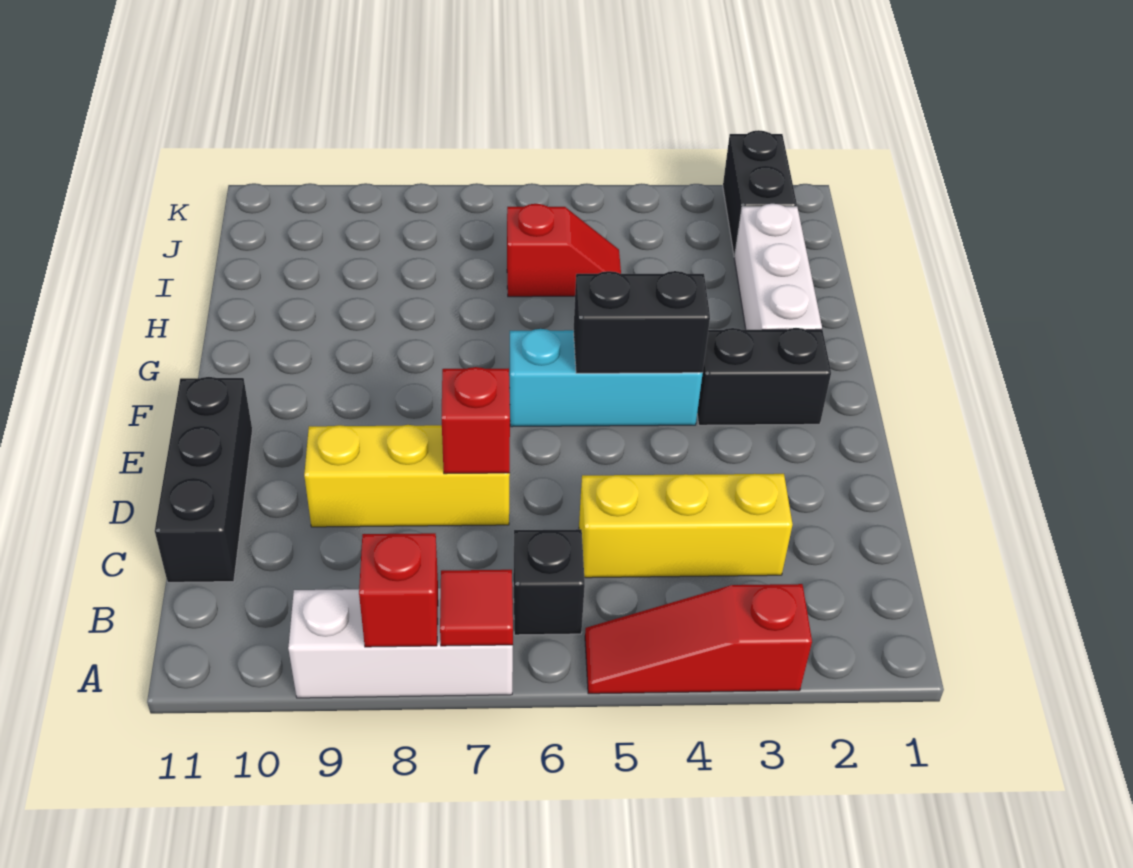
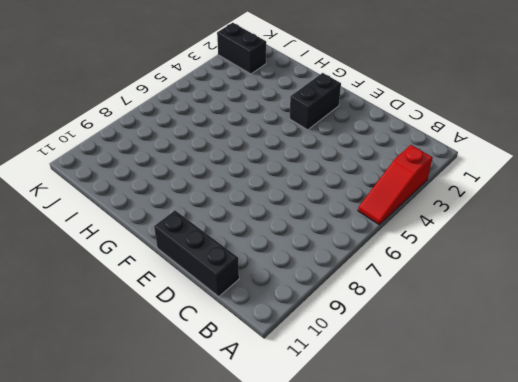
none -> white brick A7:A9 level 1
none -> black brick B6 level 1
none -> yellow brick C3:C5 level 1

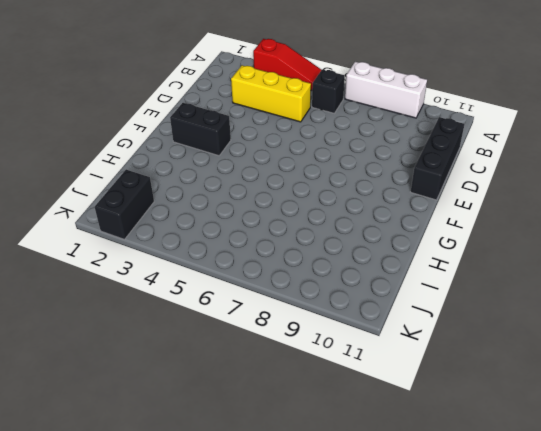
none -> yellow brick D7:D9 level 1
none -> cyan brick F4:F6 level 1
none -> white brick G2:I2 level 1

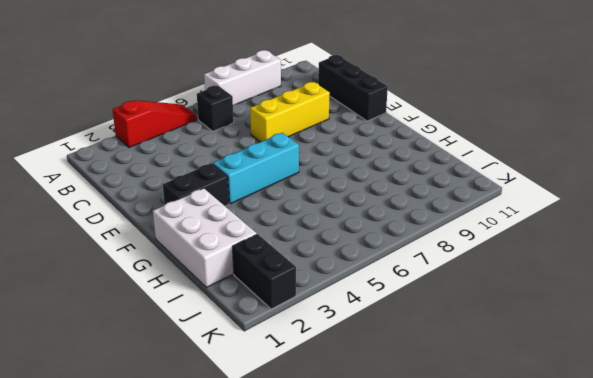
white brick G1:I2 level 1 -> white brick G2:I2 level 1
none -> yellow brick C3:C5 level 1
none -> red slope I5:I6 level 1 top 6
none -> red tile A7 level 2

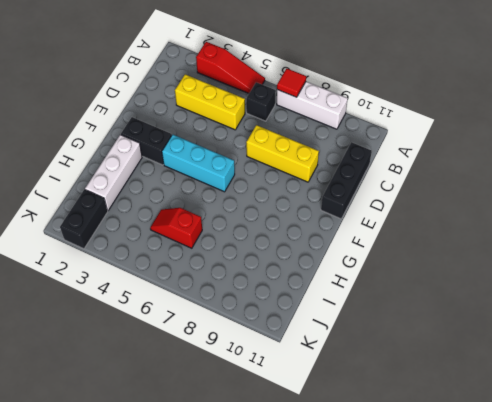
none -> red brick A8 level 2
none -> red brick D7 level 2
none -> black brick F4:F5 level 2

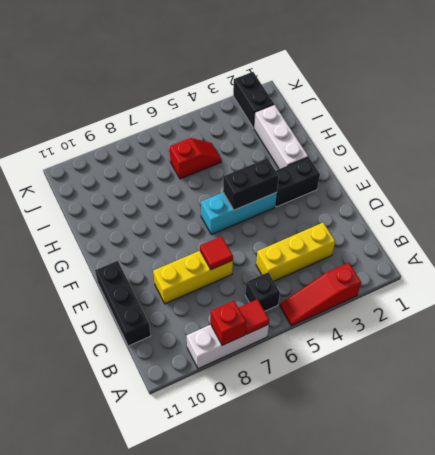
red tile D7 level 2 -> red brick D7 level 2

